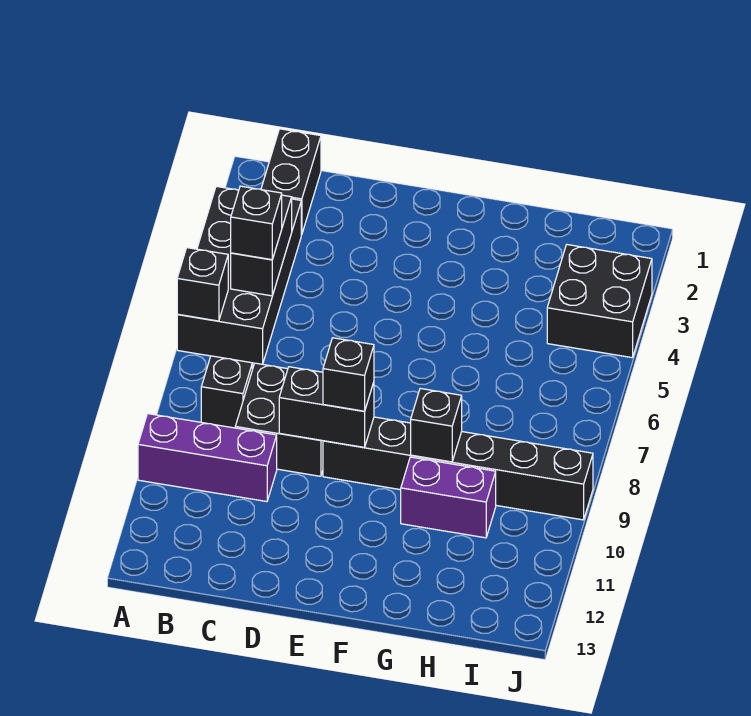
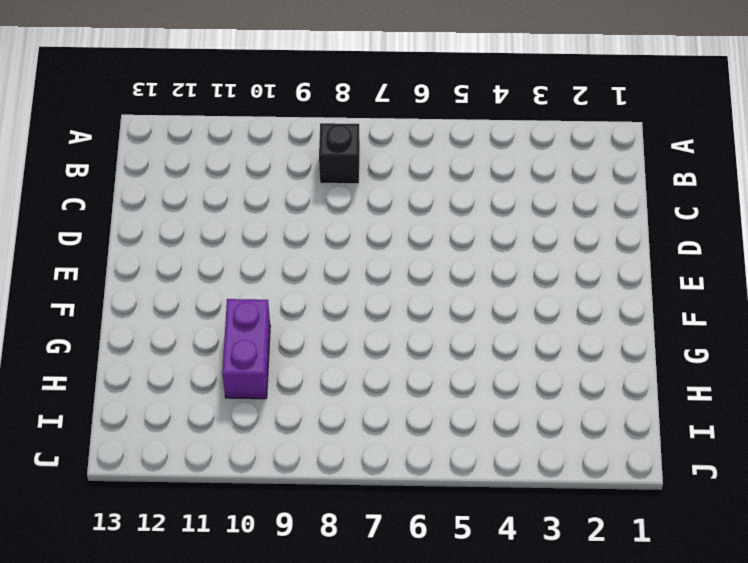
none -> black brick A3:B6 level 1
none -> purple brick A10:C10 level 1
none -> black brick B1:B2 level 1

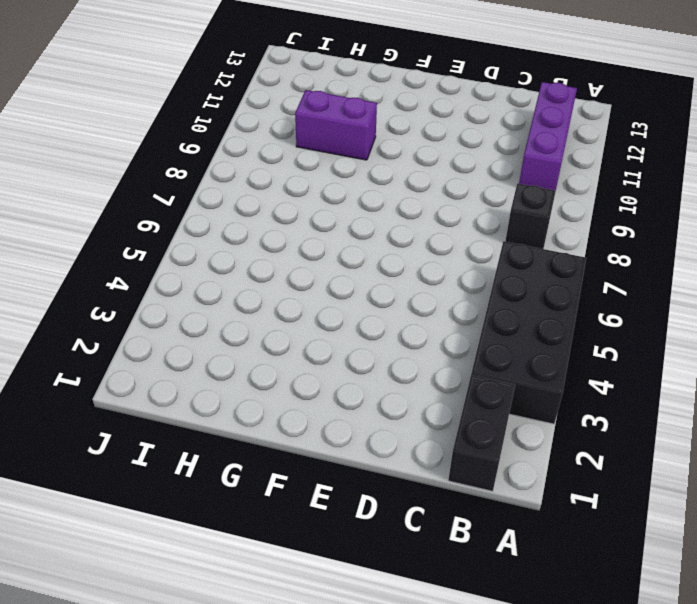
purple brick B10:B12 level 1 -> purple brick A10:C10 level 1
none -> black brick C8:D9 level 1
none -> black brick E9:J9 level 1
none -> black brick I3:J4 level 1

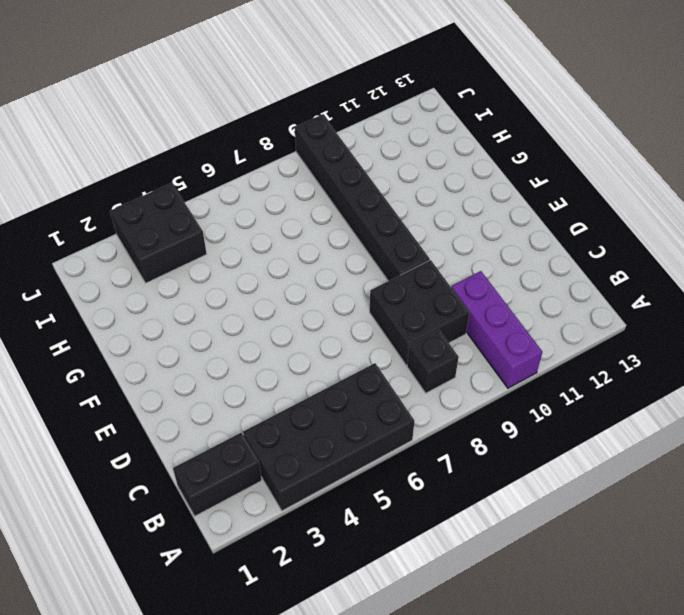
none -> purple brick G10:H10 level 1
none -> black brick A6 level 2
none -> black brick B4:B5 level 2

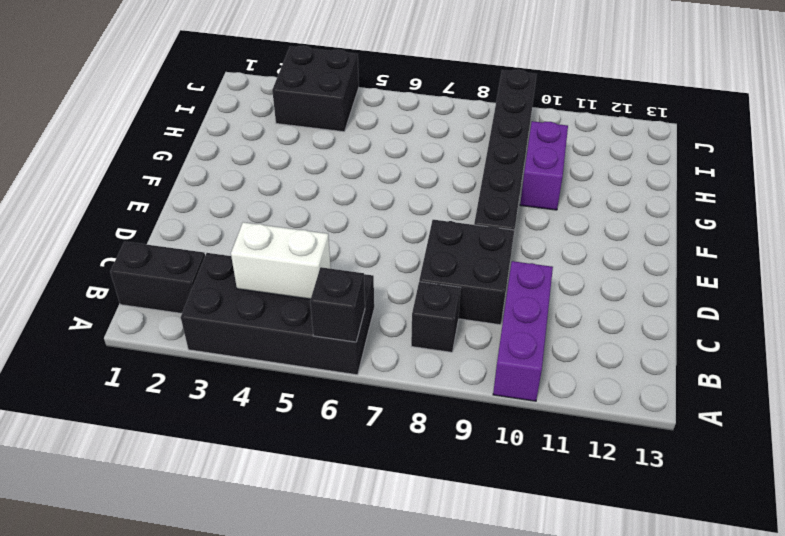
white brick B4:B5 level 2 -> black brick B4:B5 level 2
none -> black brick D9:E9 level 2
none -> black brick G9 level 2
none -> black brick B5 level 3

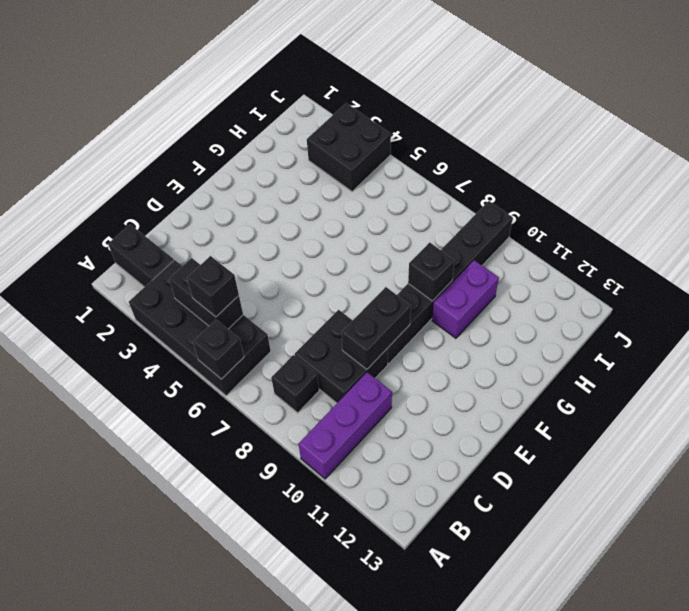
none -> black brick E9 level 3

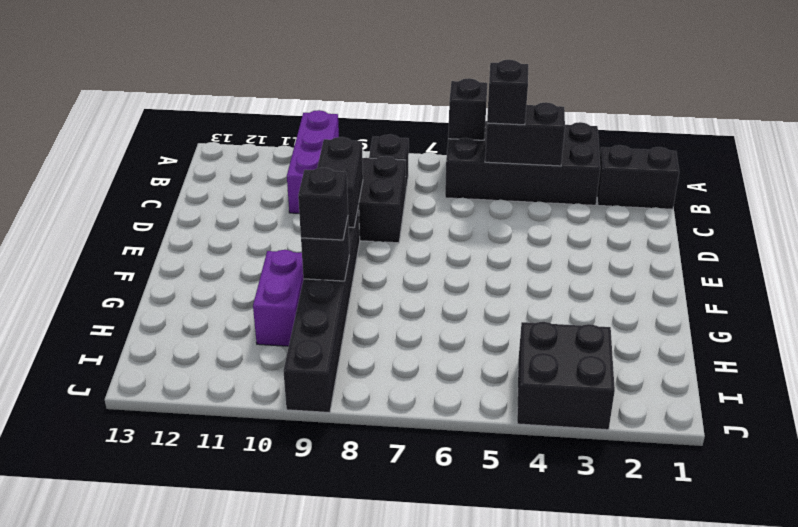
black brick G9 level 3 -> black brick E9 level 3

